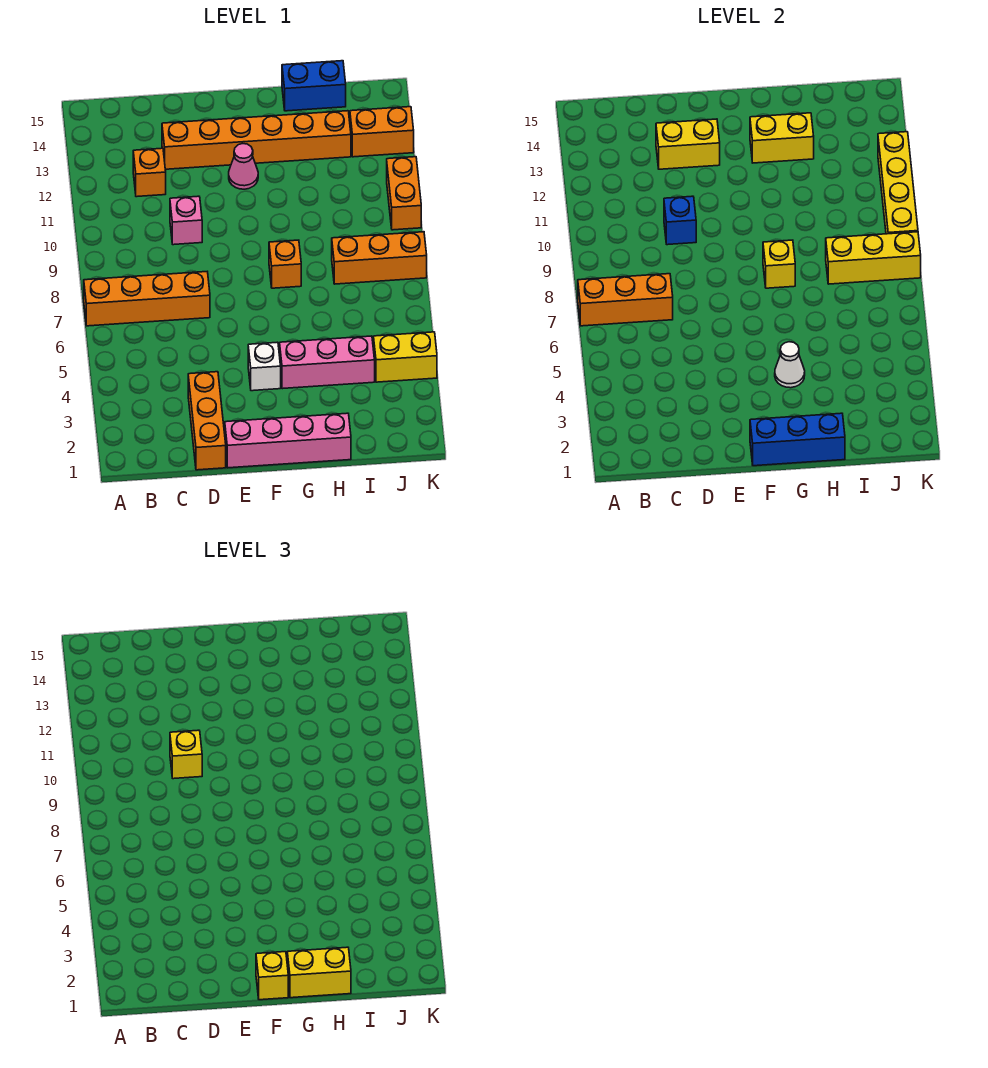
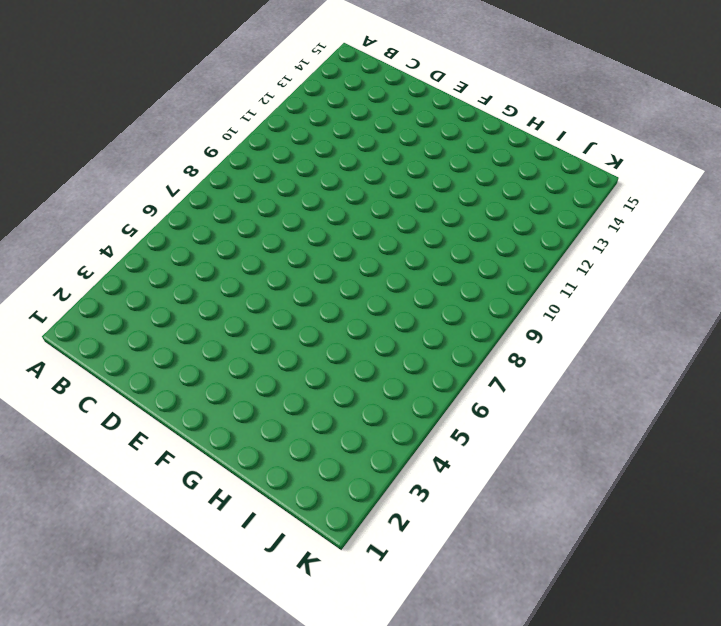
none -> orange brick A7:D7 level 1
none -> orange brick C12 level 1
none -> orange brick D1:D3 level 1

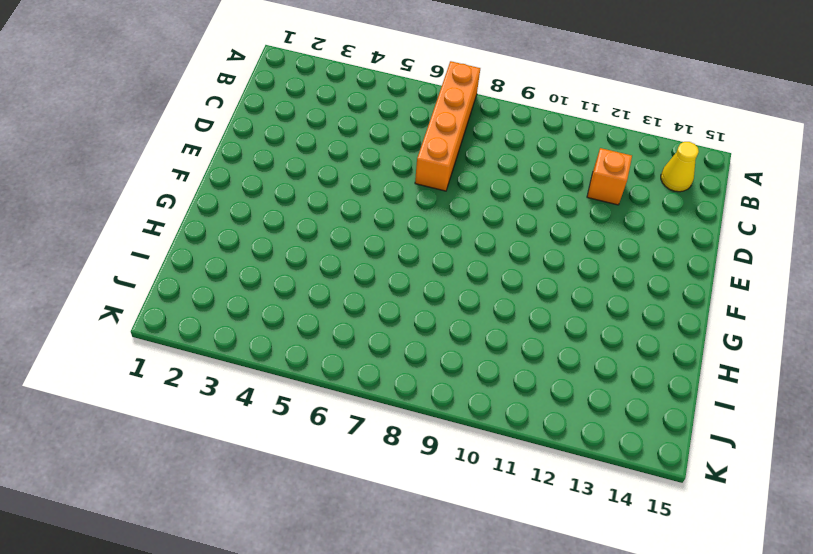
yellow cone B14 level 1 -> none
none -> orange brick D1:D3 level 1
none -> pink brick D10 level 1
none -> orange brick D13:I13 level 1

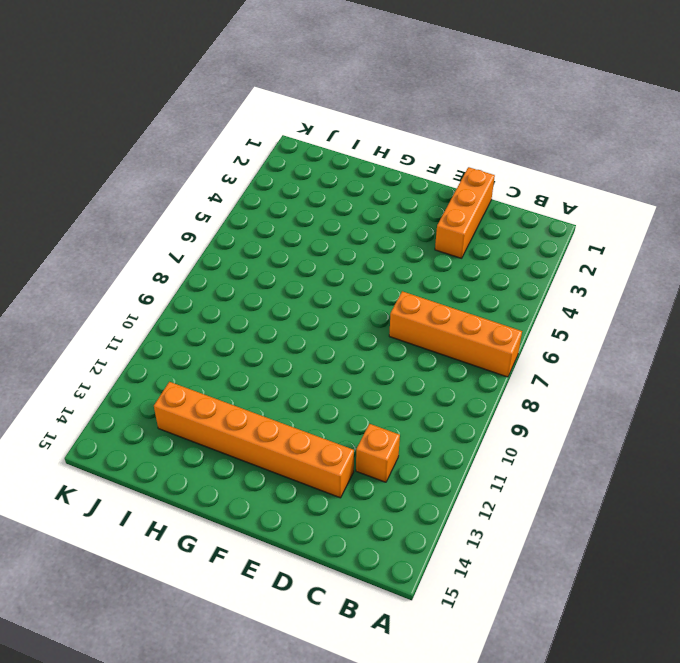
none -> pink brick D10 level 1
none -> pink brick E1:H1 level 1
none -> white brick F4 level 1

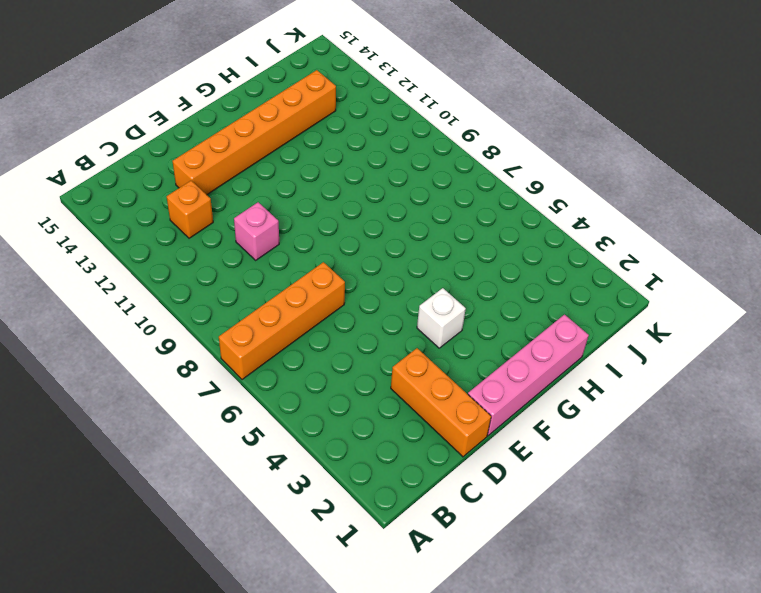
none -> pink cone F12 level 1
none -> pink brick G4:I4 level 1
none -> orange brick G8 level 1

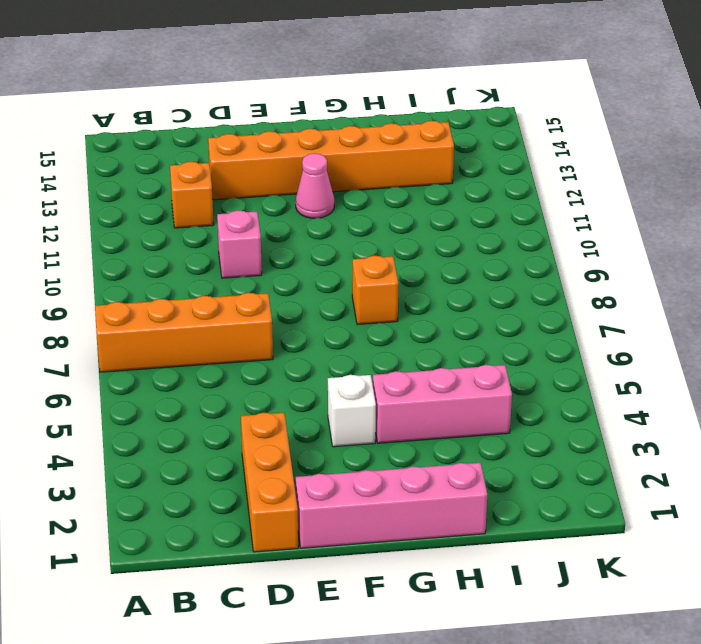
none -> blue brick H15:I15 level 1
none -> orange brick I8:K8 level 1
none -> yellow brick J4:K4 level 1

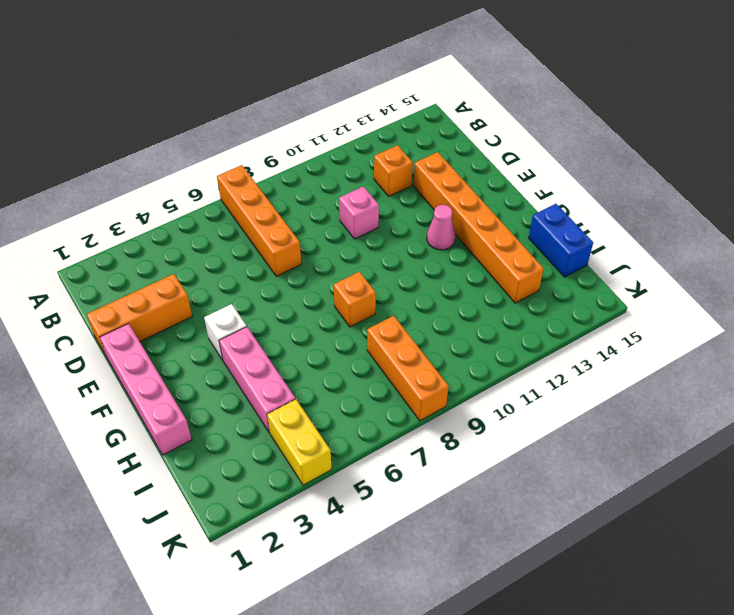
none -> orange brick J13:K13 level 1
none -> orange brick K10:K11 level 1
none -> orange brick A7:C7 level 2

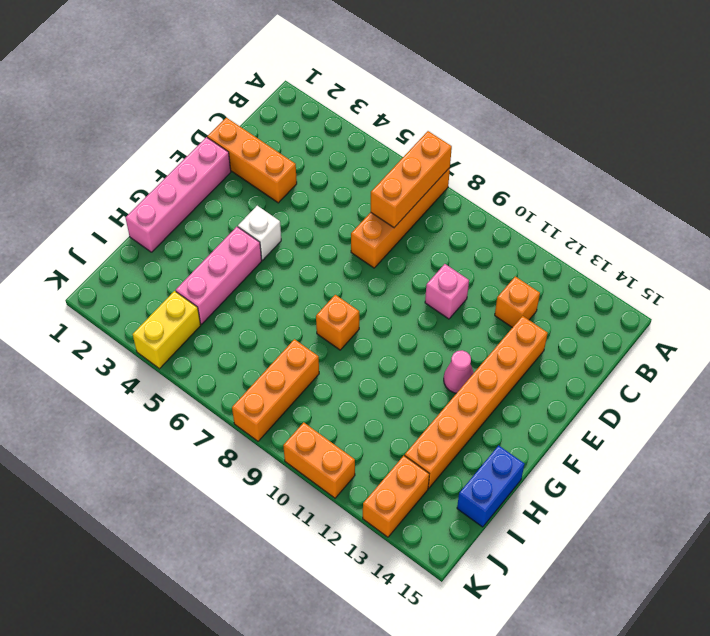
none -> blue brick D10 level 2
none -> yellow brick D13:E13 level 2
none -> blue brick F1:H1 level 2

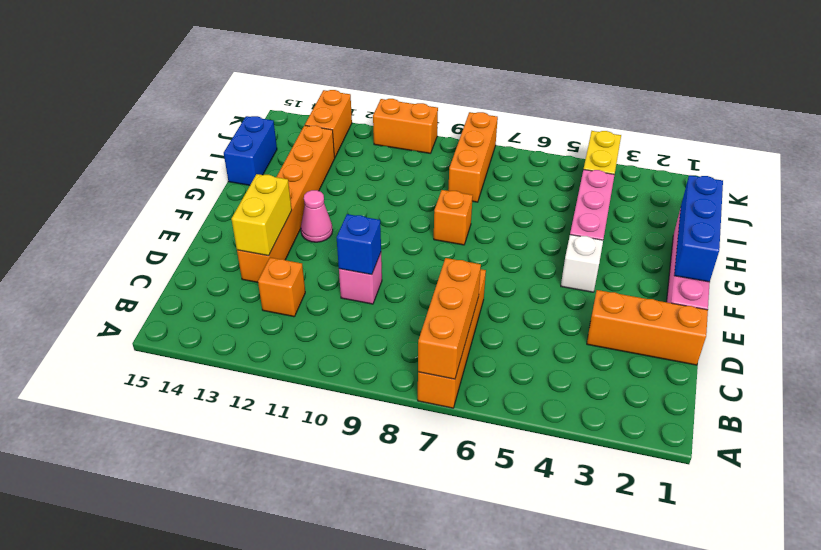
none -> white cone G4 level 2
none -> yellow brick G8 level 2
none -> yellow brick G13:H13 level 2

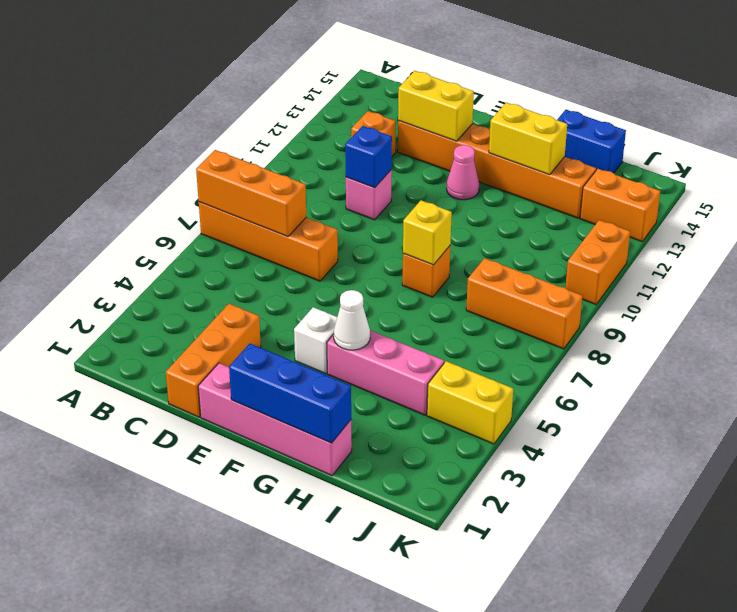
none -> yellow brick I8:K8 level 2
none -> yellow brick K9:K12 level 2
none -> yellow brick D10 level 3

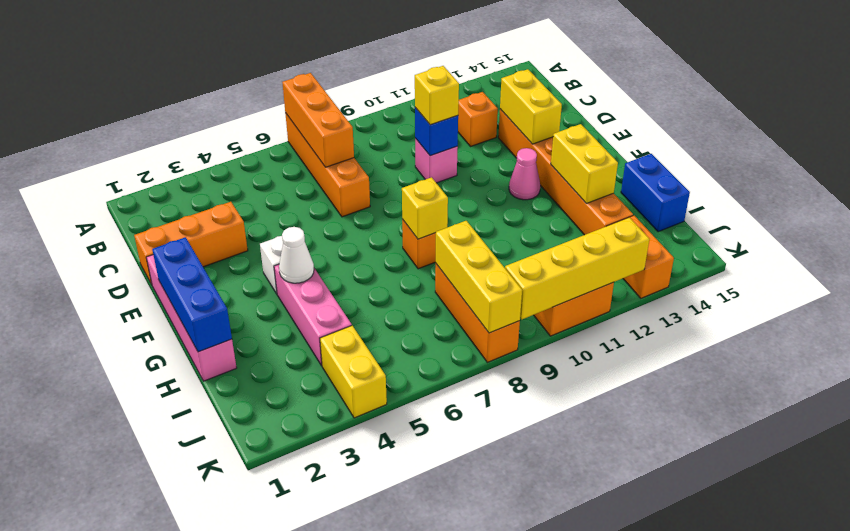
none -> yellow brick F1 level 3
none -> yellow brick G1:H1 level 3

